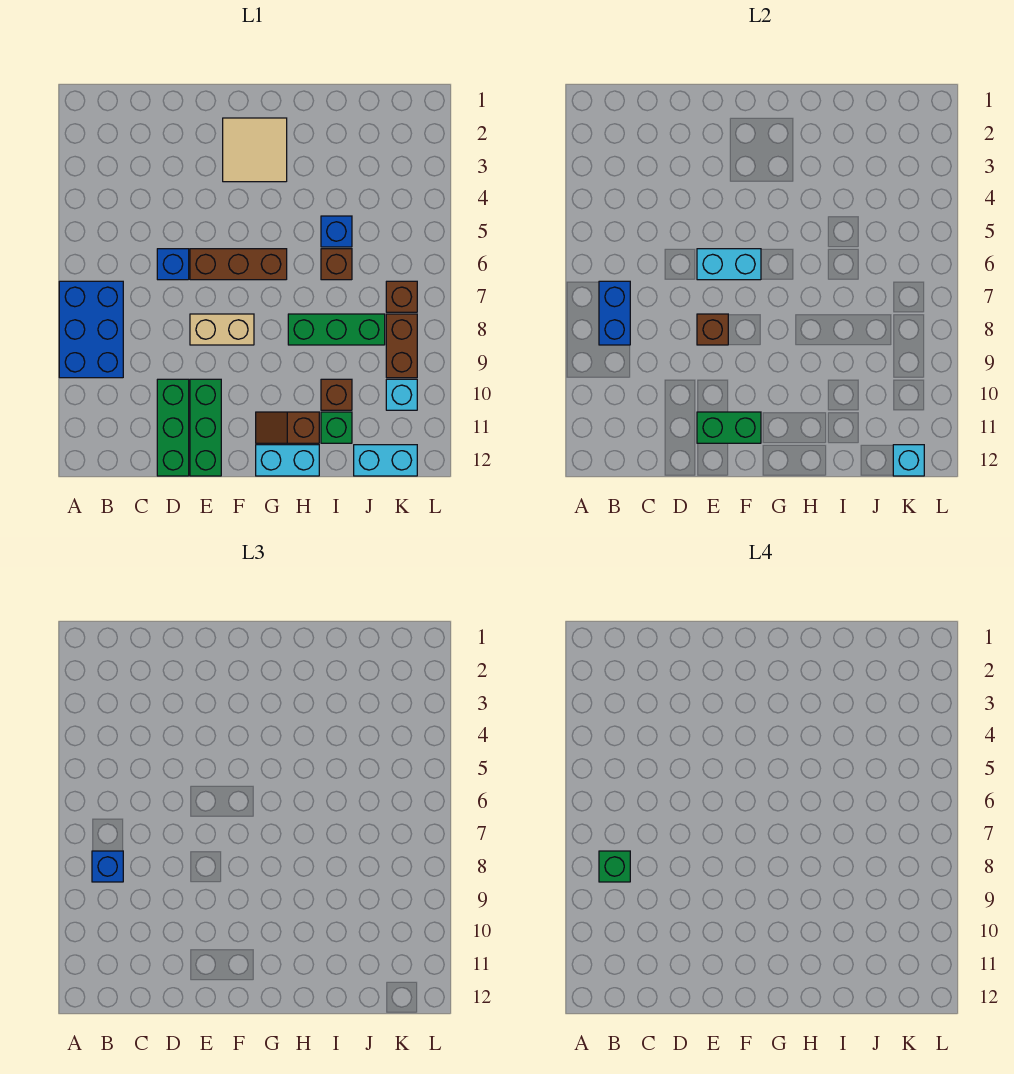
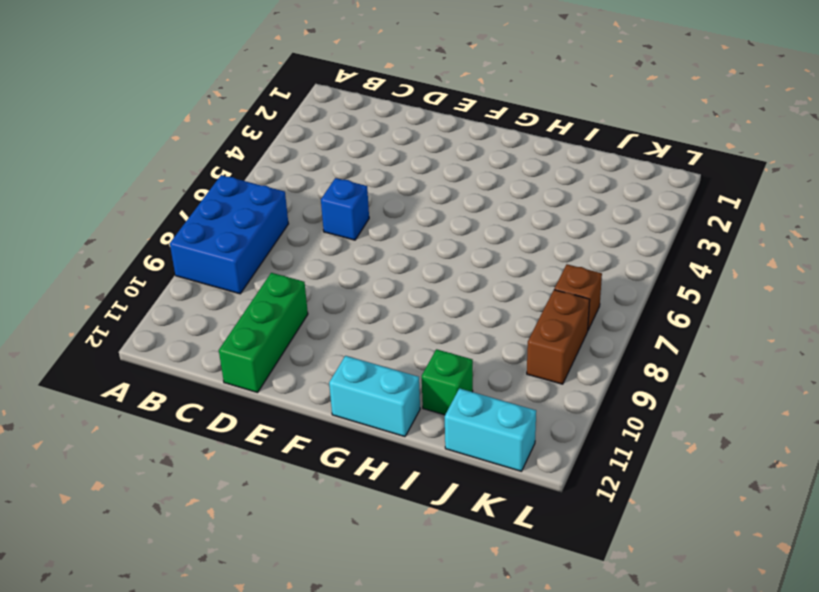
none -> brown brick E6:G6 level 1
none -> tan brick E8:F8 level 1
none -> green brick E10:E12 level 1

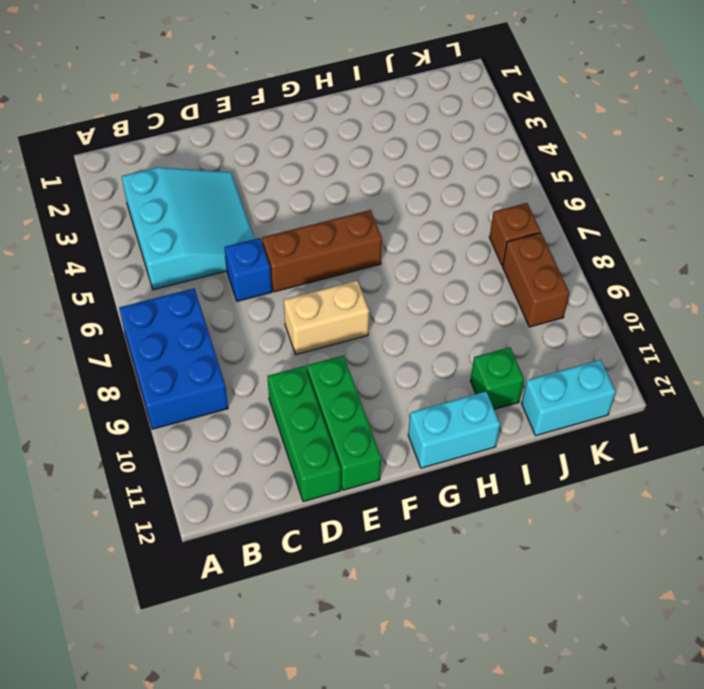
cyan slope B3:D5 level 1 top B -> none
none -> tan tile F2:G3 level 1
none -> brown slope G11:H11 level 1 top H
none -> green brick H8:J8 level 1

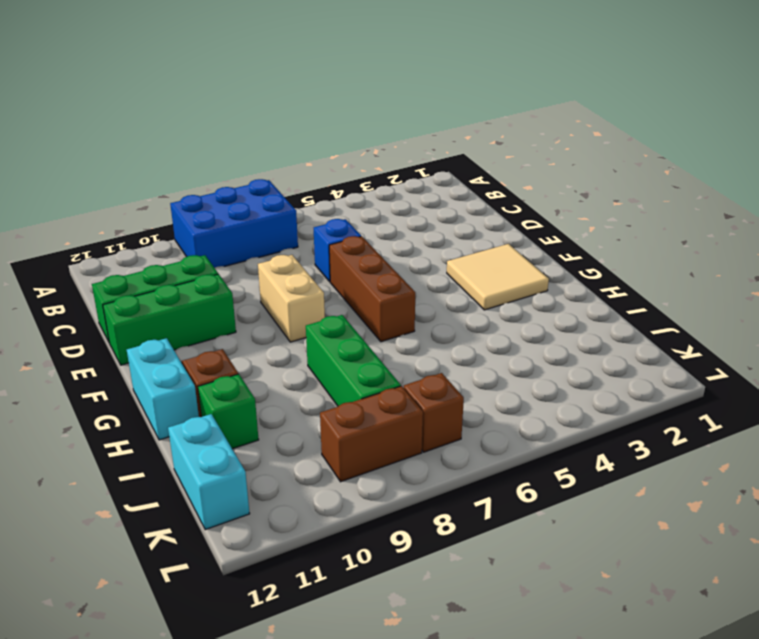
none -> blue brick I5 level 1
none -> brown brick I6 level 1
none -> brown brick I10 level 1

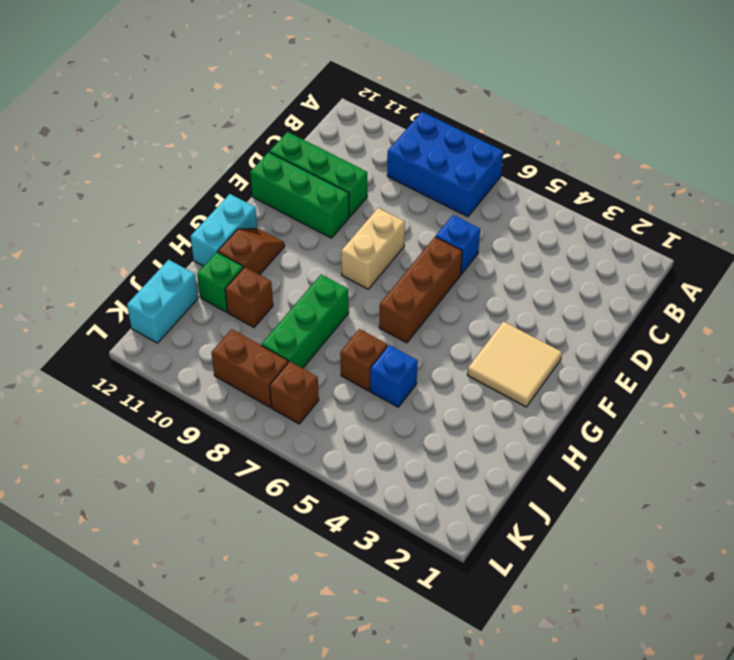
none -> cyan brick K10 level 1
none -> blue brick B7:B8 level 2
none -> cyan brick E6:F6 level 2

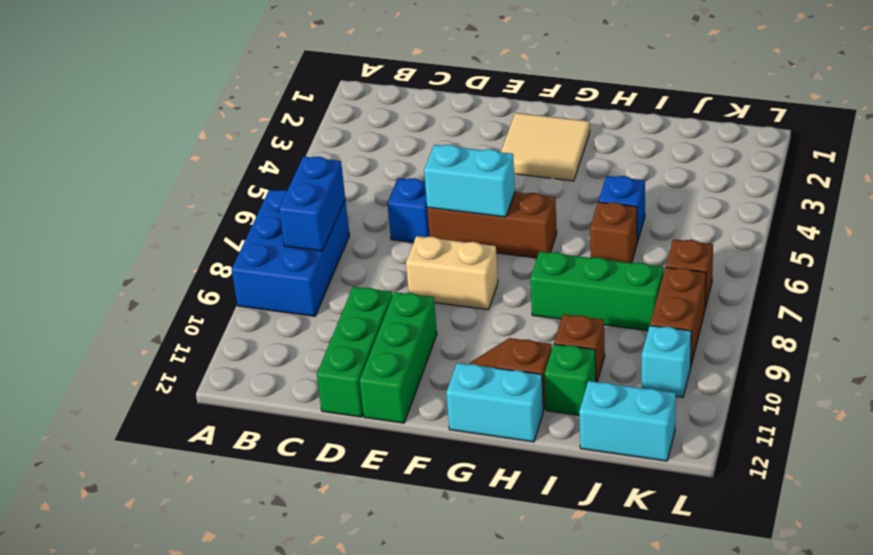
none -> brown brick E8 level 2
none -> green brick E11:F11 level 2
none -> cyan brick K12 level 2

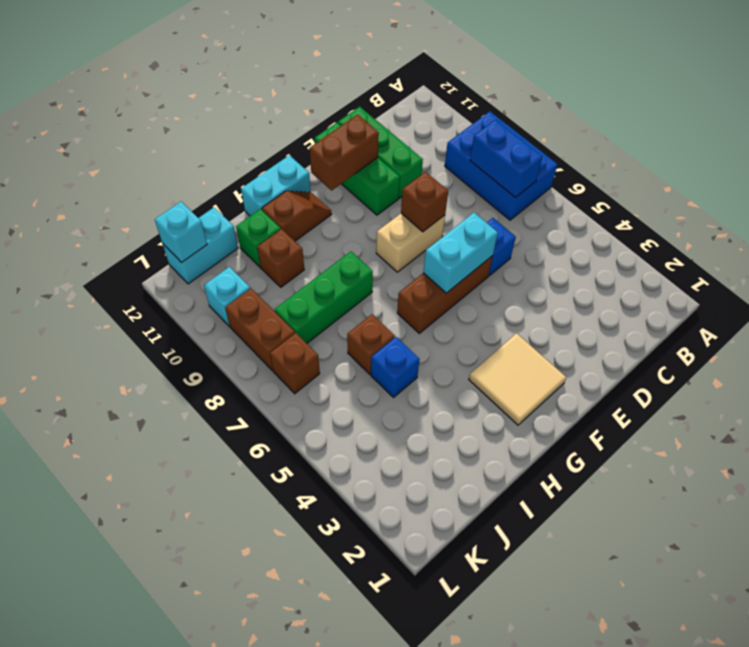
brown brick E11:F11 level 2 -> green brick E11:F11 level 2
none -> blue brick B8 level 3
none -> green brick B8 level 4

